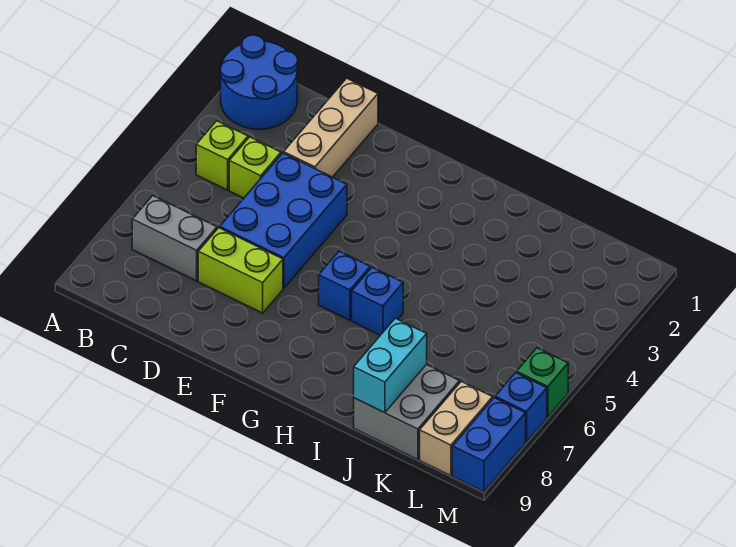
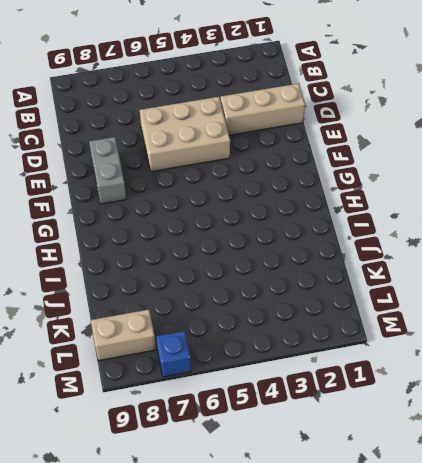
tan brick D4:E6 level 1 -> blue brick D4:E6 level 1
grey brick E8:F8 level 1 -> grey brick B7:C7 level 1
none -> blue round brick A1:B2 level 1
none -> lime brick B4 level 1
none -> lime brick C4 level 1

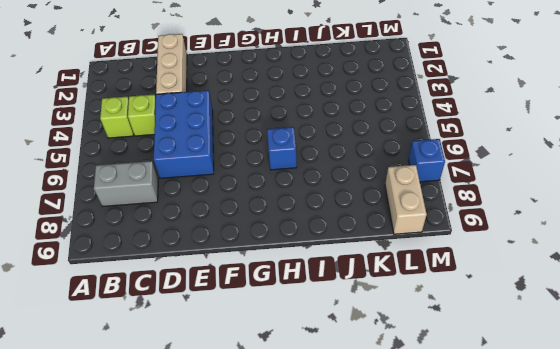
none -> blue round brick A1:B2 level 1
none -> lime brick D7:E7 level 1
none -> blue brick G6 level 1

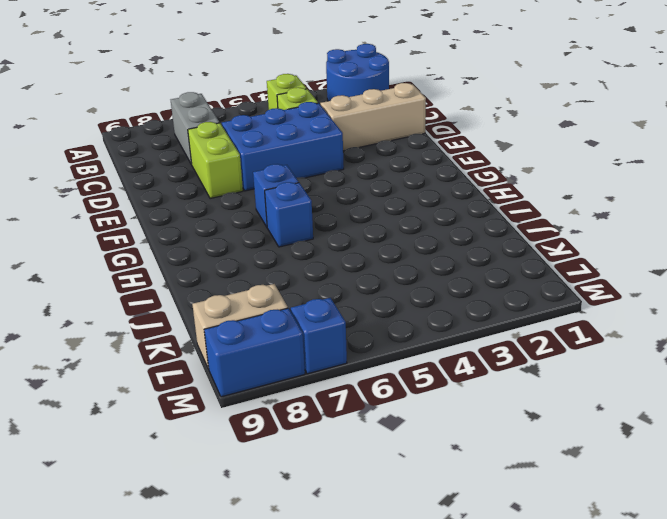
none -> grey brick J8:K9 level 1
none -> green brick M6 level 1
none -> cyan brick J8:J9 level 2

